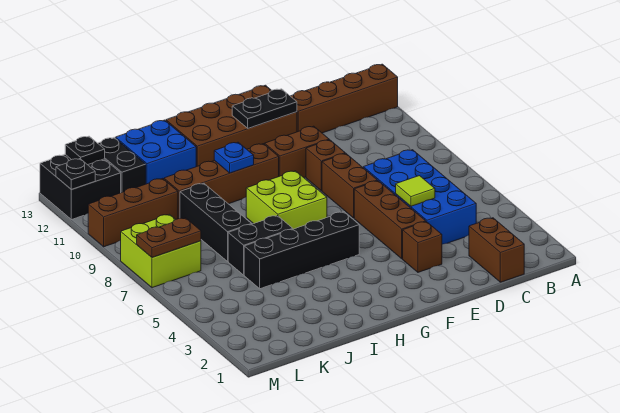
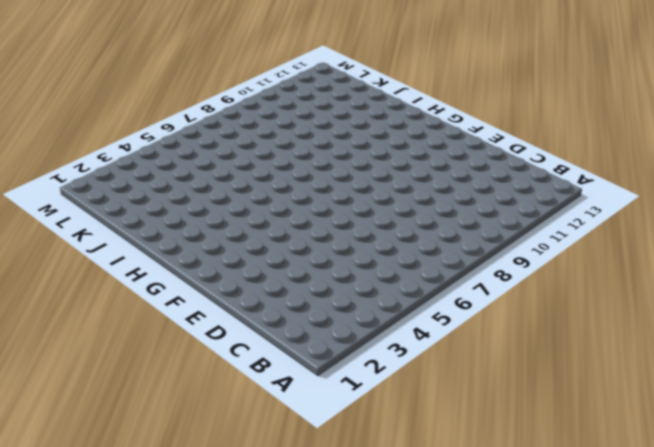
none -> brown brick A12:D12 level 1
none -> brown brick C1:C2 level 1
none -> blue brick C4:D7 level 1

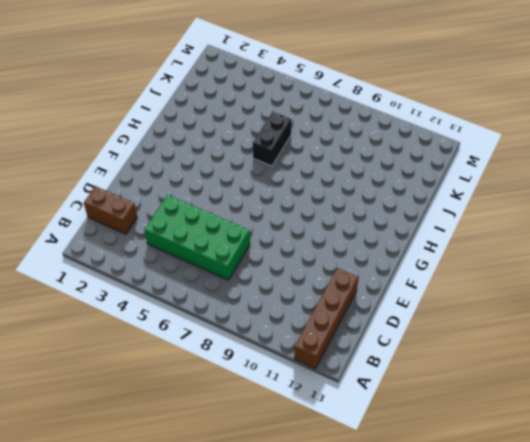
green brick C4:D7 level 1 -> blue brick C4:D7 level 1
none -> brown brick E3 level 1
none -> brown brick E4:E6 level 1
none -> brown brick E7:E8 level 1

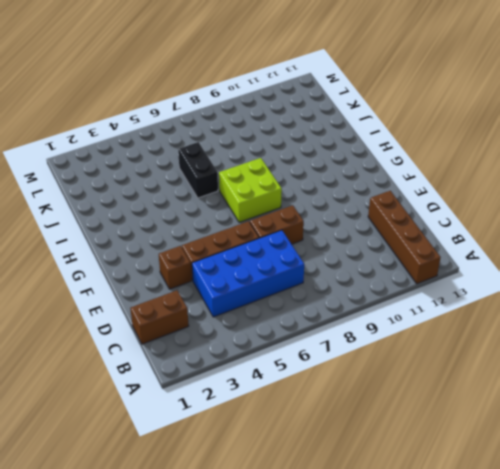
none -> brown brick E9 level 1
none -> brown brick E10:F10 level 1
none -> brown brick E12:H13 level 1

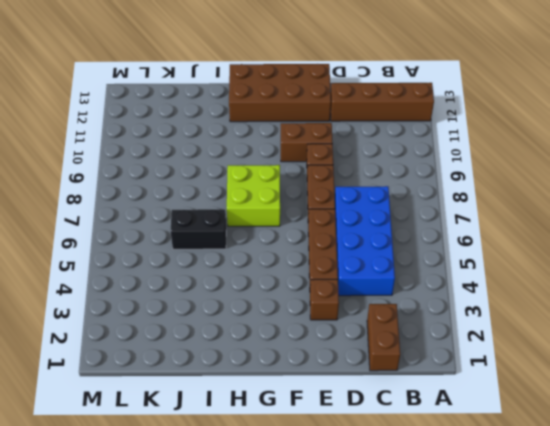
none -> black brick G5:J5 level 1
none -> brown brick G10:J10 level 1
none -> blue brick I12:J13 level 1

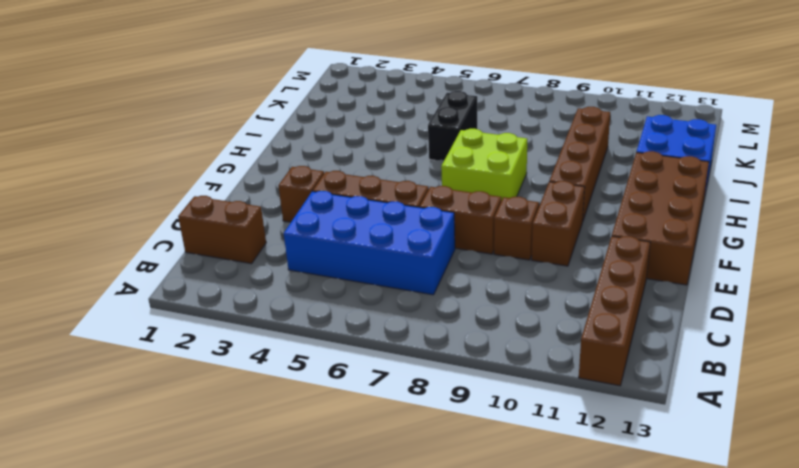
none -> black brick G5:J5 level 1
none -> black brick J7:J9 level 1
none -> brown brick K10:M10 level 1

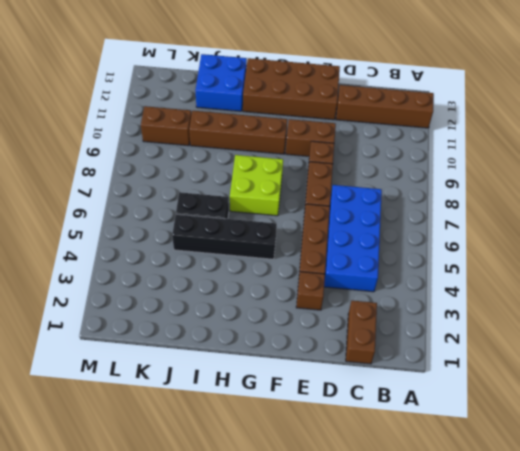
brown brick K10:L10 level 1 -> brown brick K10:M10 level 1
none -> black brick J7:J9 level 1
none -> black brick K12:K13 level 1
none -> lime brick L7:M8 level 1

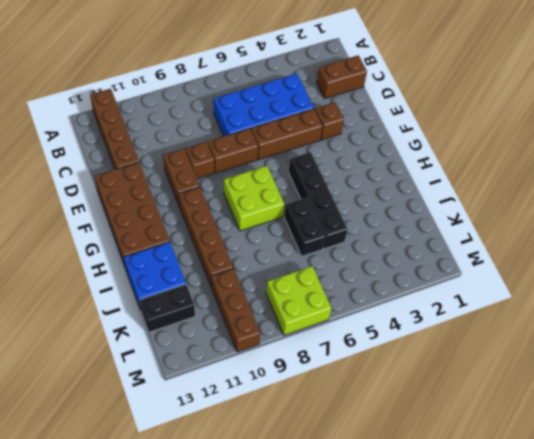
none -> black brick J7:J9 level 1
none -> black brick L12:M13 level 1
none -> lime tile D5 level 2

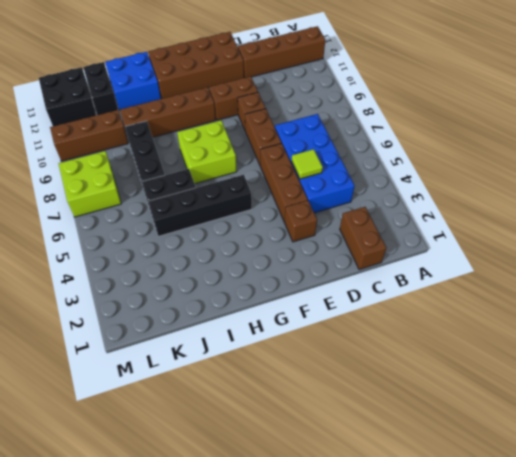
none -> black plate E12:F12 level 2
none -> blue plate H10 level 2
none -> brown plate L7:M7 level 2

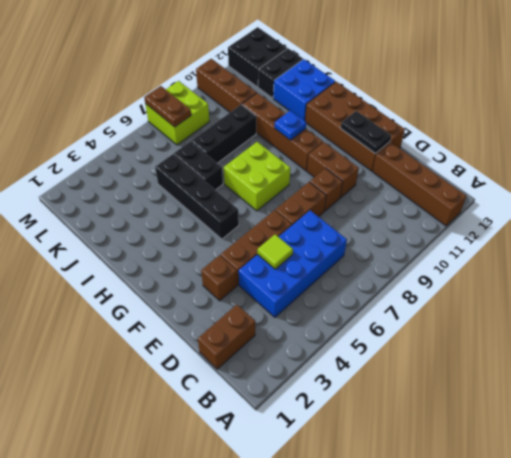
none -> black plate L13 level 2
none -> black plate M12 level 2

